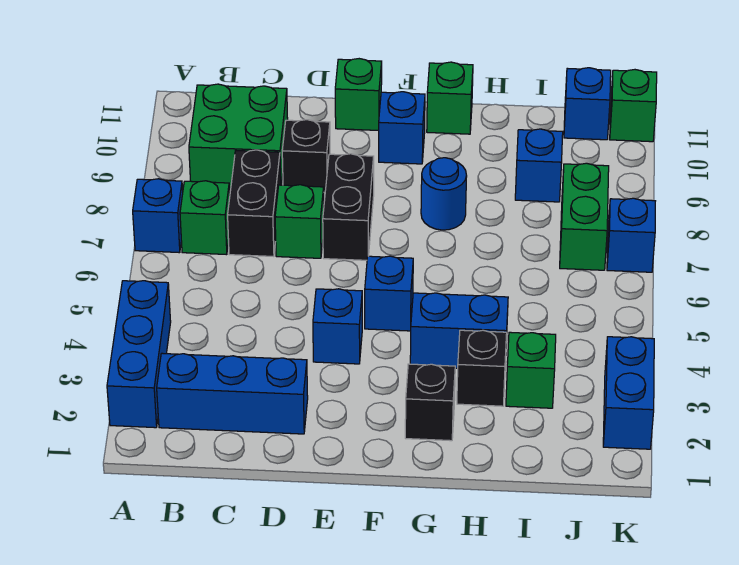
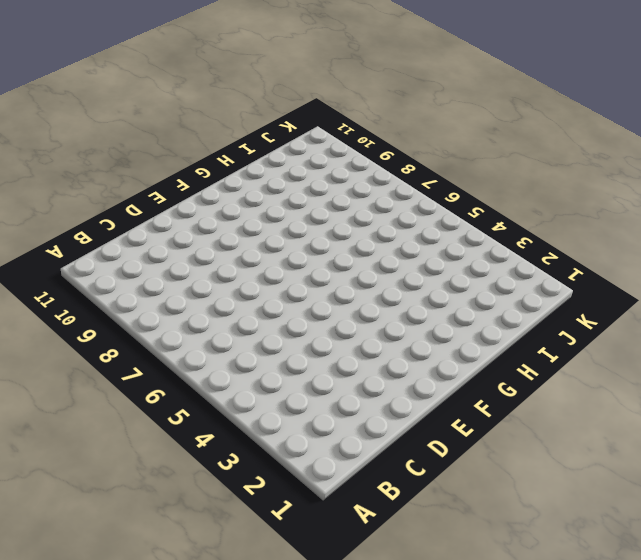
none -> blue brick A2:A4 level 1
none -> blue brick A7 level 1
none -> blue brick B2:D2 level 1

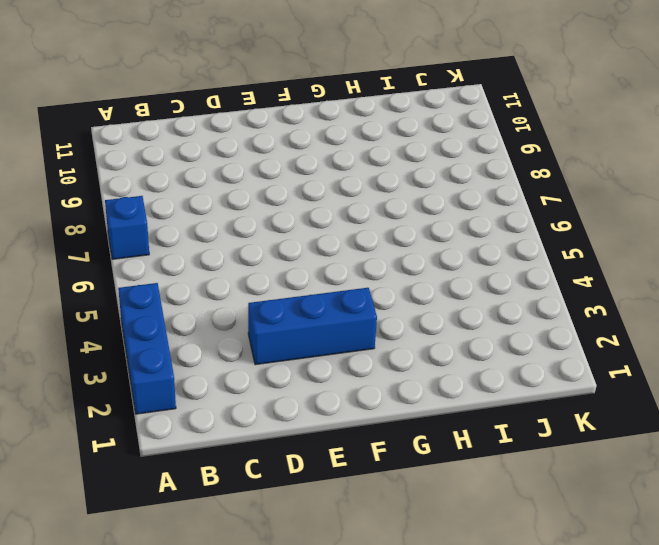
blue brick D3:F3 level 1 -> blue brick B2:D2 level 1
none -> green brick B7 level 1
none -> green brick B9:C10 level 1
none -> black brick C7:C8 level 1

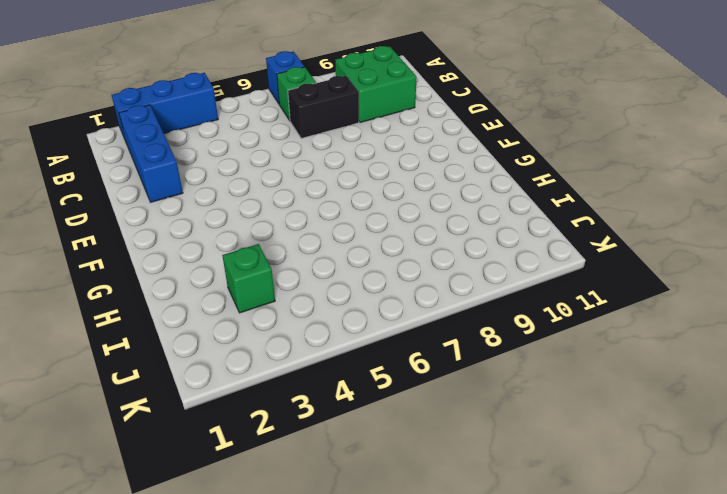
none -> green brick D7 level 1
none -> black brick D9 level 1
none -> blue brick E4 level 1

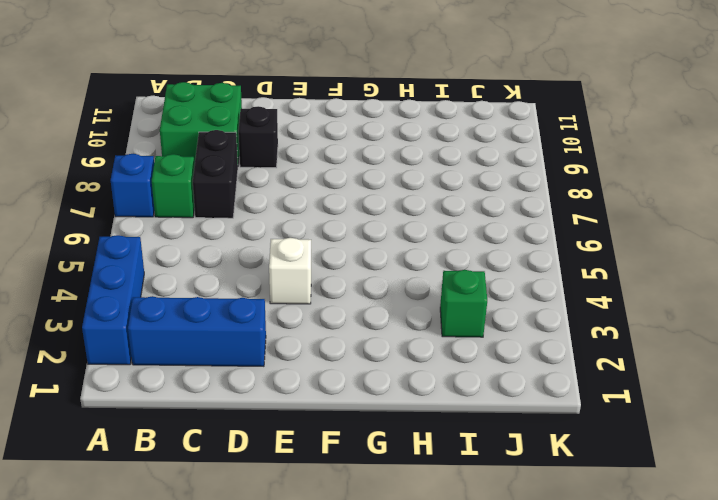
white brick E4 level 1 -> blue brick E4 level 1
none -> green brick D7 level 1
none -> black brick E7:E8 level 1
none -> green brick E11 level 1

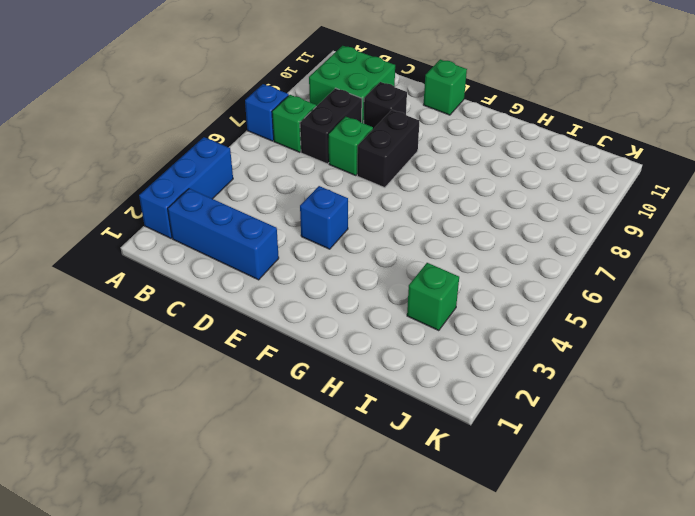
none -> blue brick F5 level 1
none -> blue brick F10 level 1
none -> black brick G2 level 1

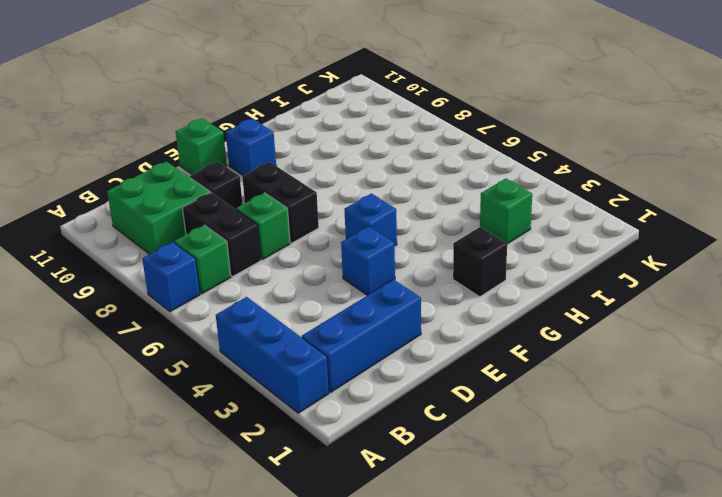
none -> blue brick G4:H4 level 1
none -> blue round brick G8 level 1
none -> green brick G11 level 1

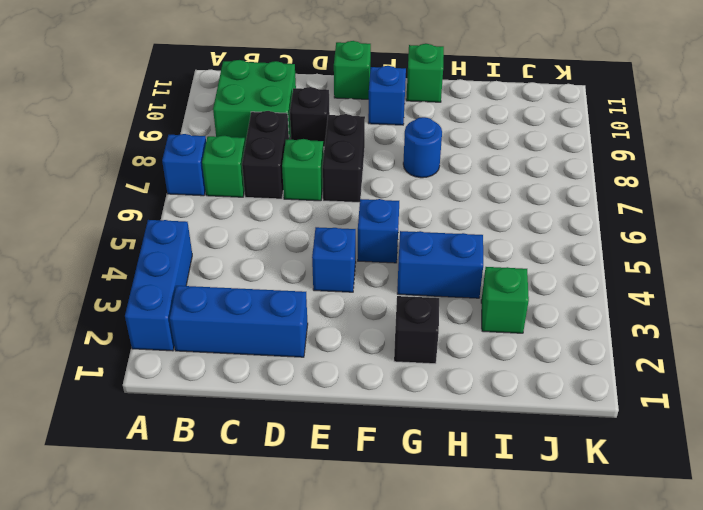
none -> black brick H3 level 1
none -> blue brick I9 level 1
none -> green brick J7:J8 level 1

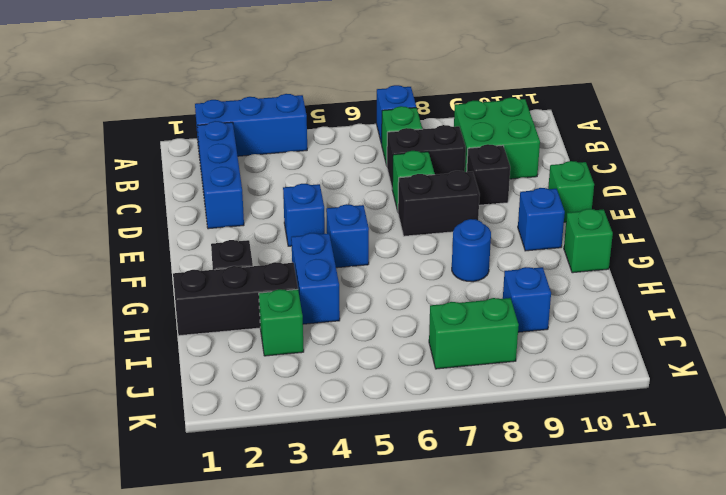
black brick H1:H3 level 1 -> black brick H3 level 1
none -> blue brick J11 level 1
none -> blue brick K2:K3 level 1
none -> blue brick K7 level 1

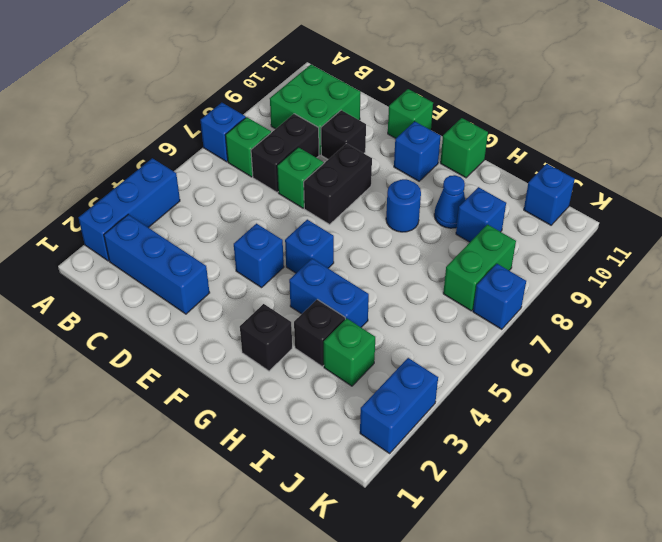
blue cone H9 level 1 -> none
none -> green brick K11 level 1

